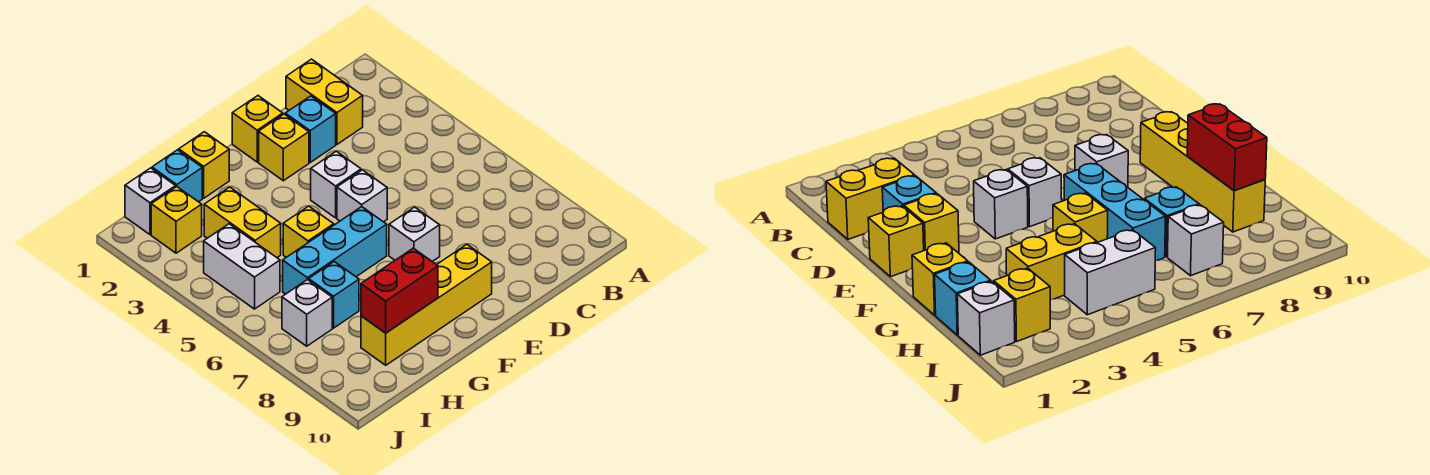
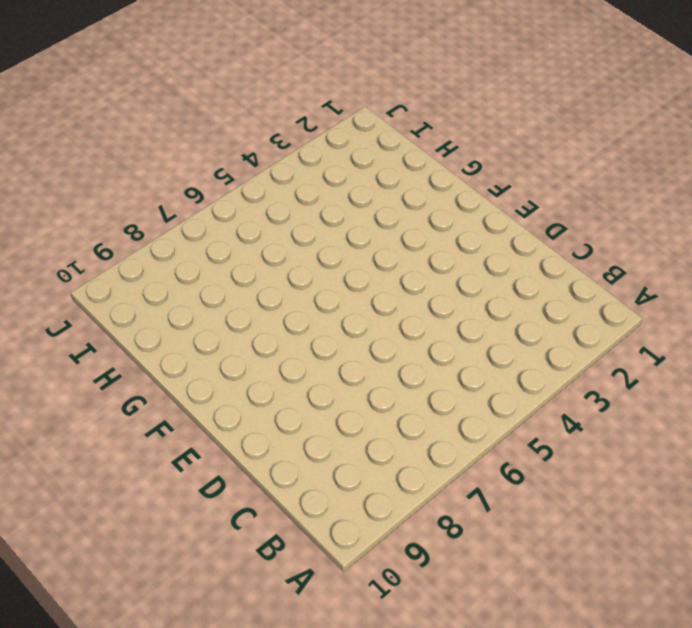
none -> yellow brick C1:C2 level 1
none -> cyan brick D2 level 1
none -> yellow brick E1 level 1

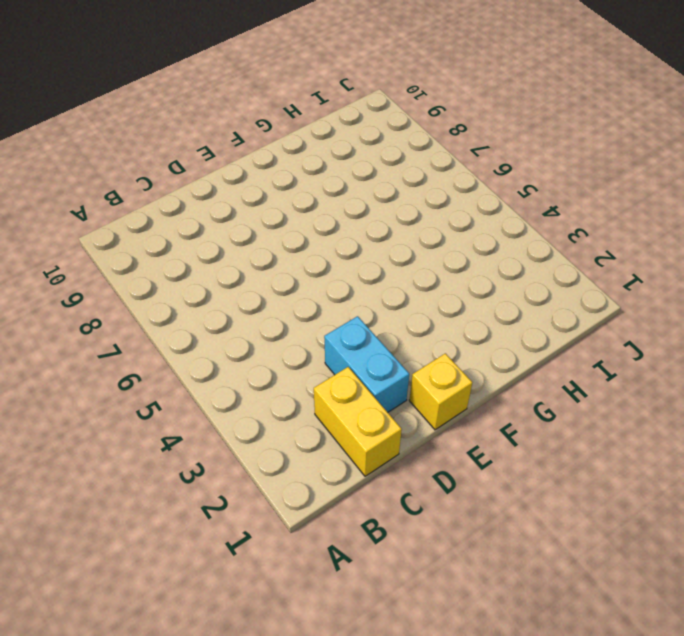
cyan brick D2:D3 level 1 -> cyan brick D2 level 1
none -> yellow brick E2 level 1
none -> white brick E4 level 1
none -> white brick E5 level 1

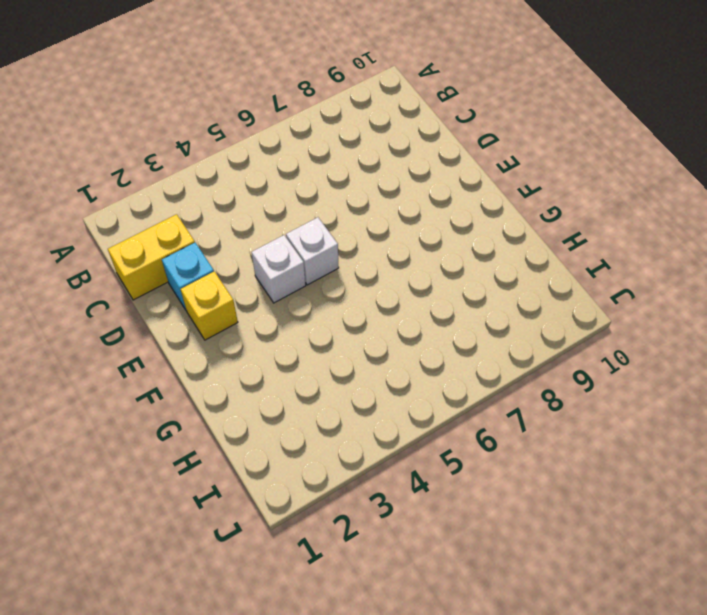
none -> yellow brick E1 level 1
none -> white brick E7 level 1
none -> yellow brick E9:H9 level 1

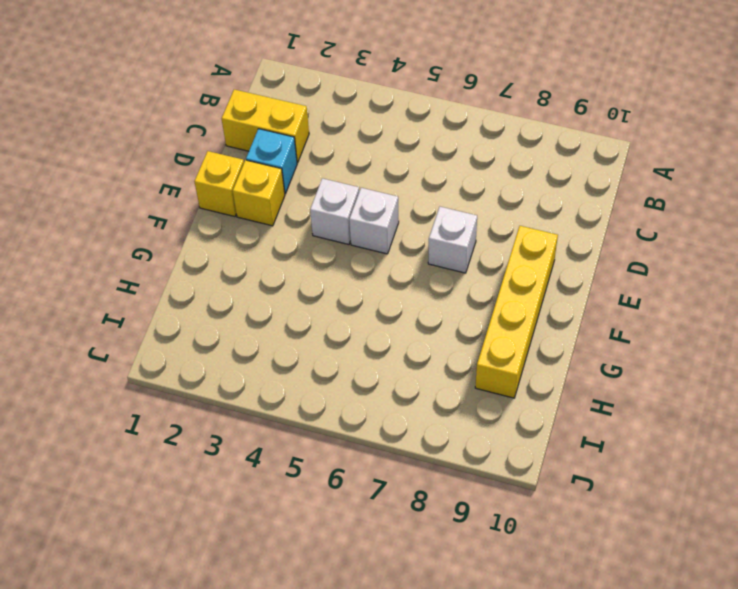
none -> cyan brick F6:H6 level 1
none -> yellow brick G1 level 1
none -> yellow brick G5 level 1

